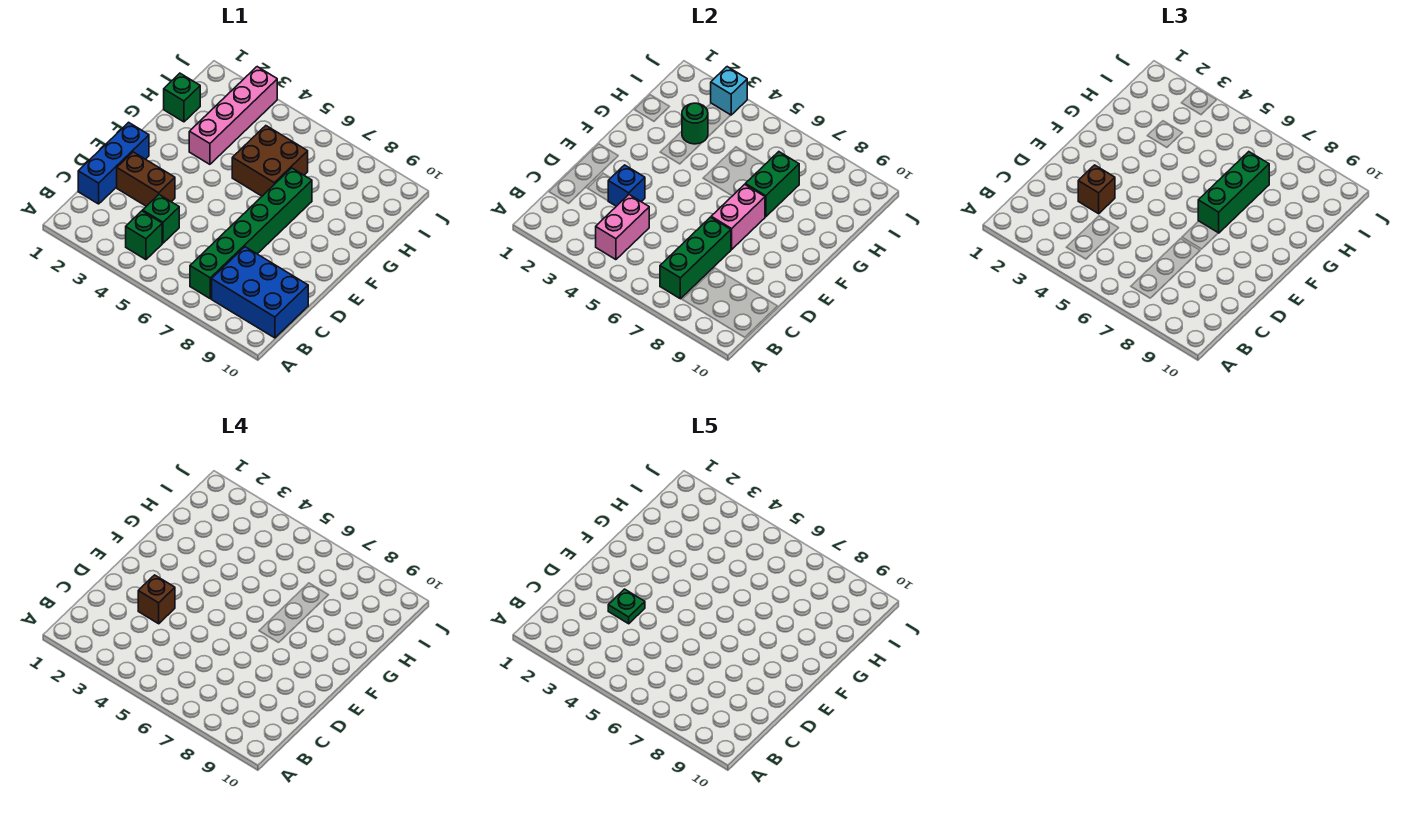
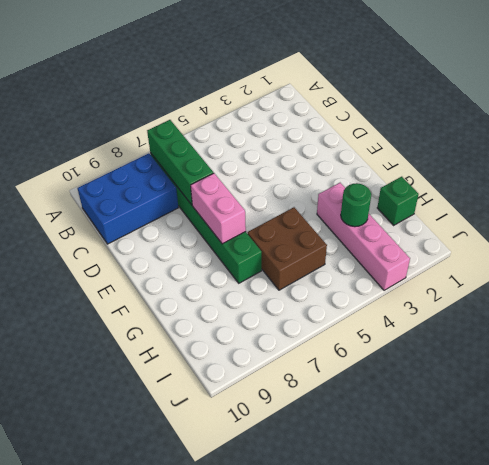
none -> green brick B4 level 1
none -> blue brick C1:E1 level 1
none -> green brick C4 level 1

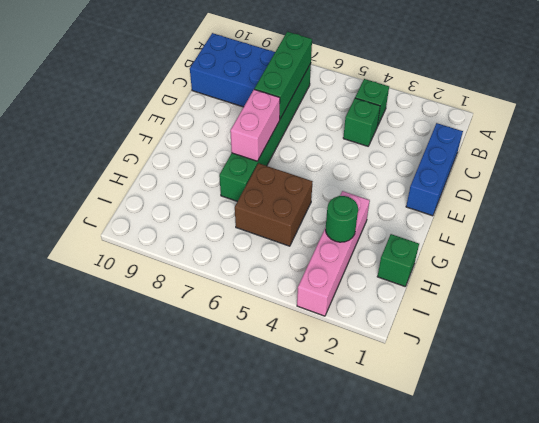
none -> brown brick D2:D3 level 1
none -> pink brick B4:C4 level 2
none -> blue brick D3 level 2

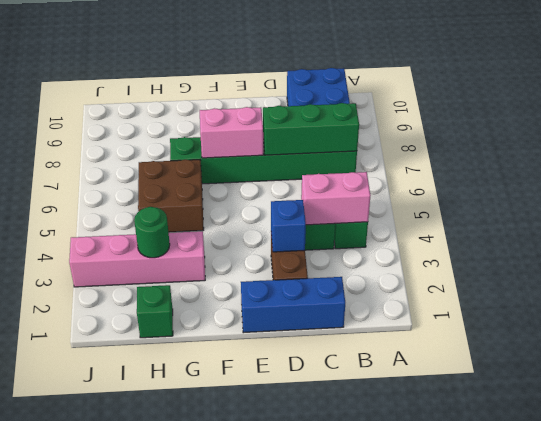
none -> green brick G7:H7 level 2
none -> cyan brick J3 level 2
none -> brown brick D3 level 3

